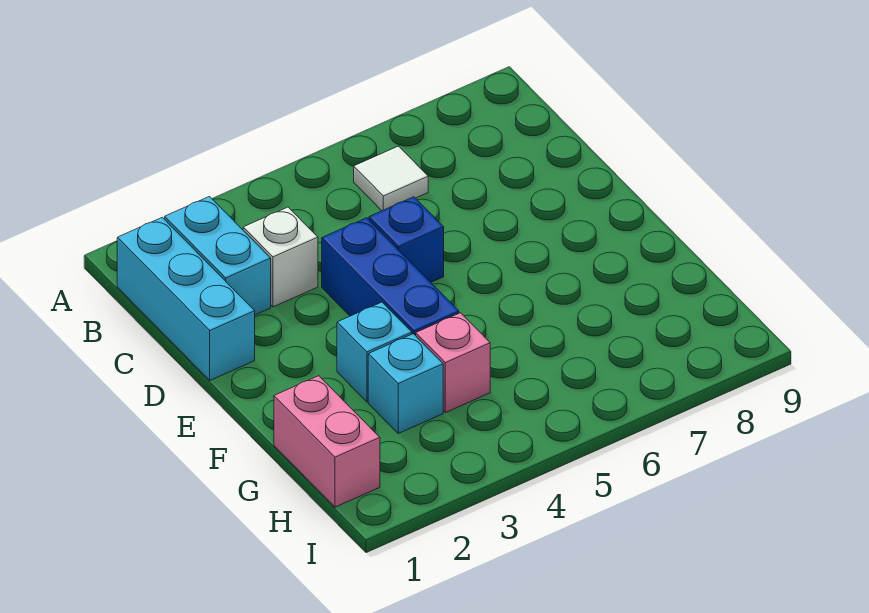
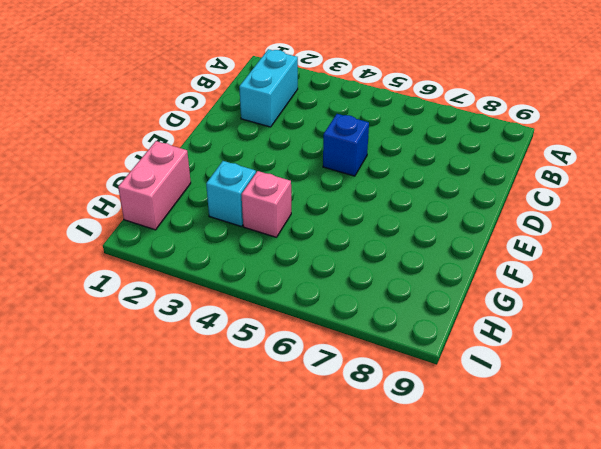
none -> cyan brick B1:D1 level 1
none -> white tile B6 level 1

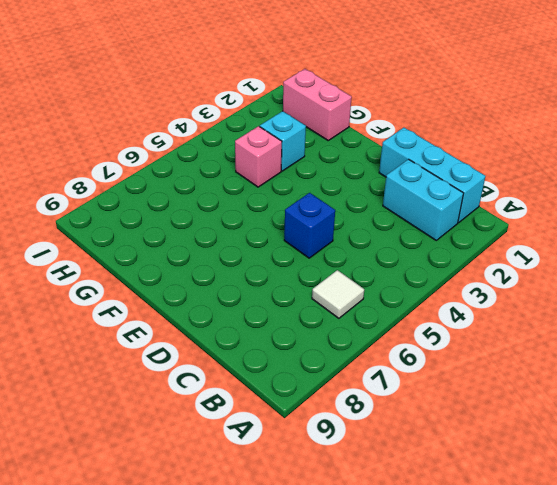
none -> white brick C3 level 1
none -> blue brick D4:F4 level 1

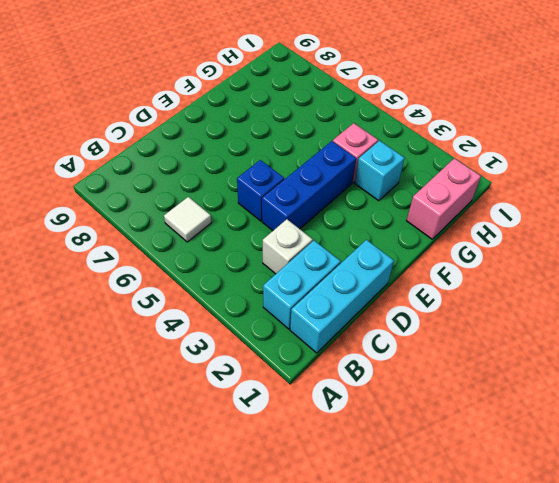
none -> cyan brick F3 level 1

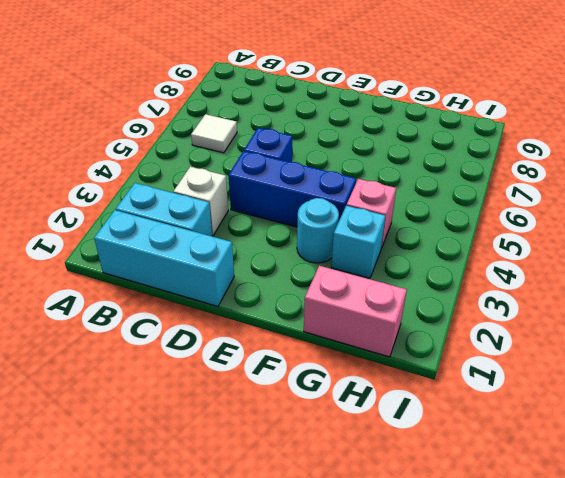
cyan round brick F3 level 1 -> cyan brick F3 level 1

